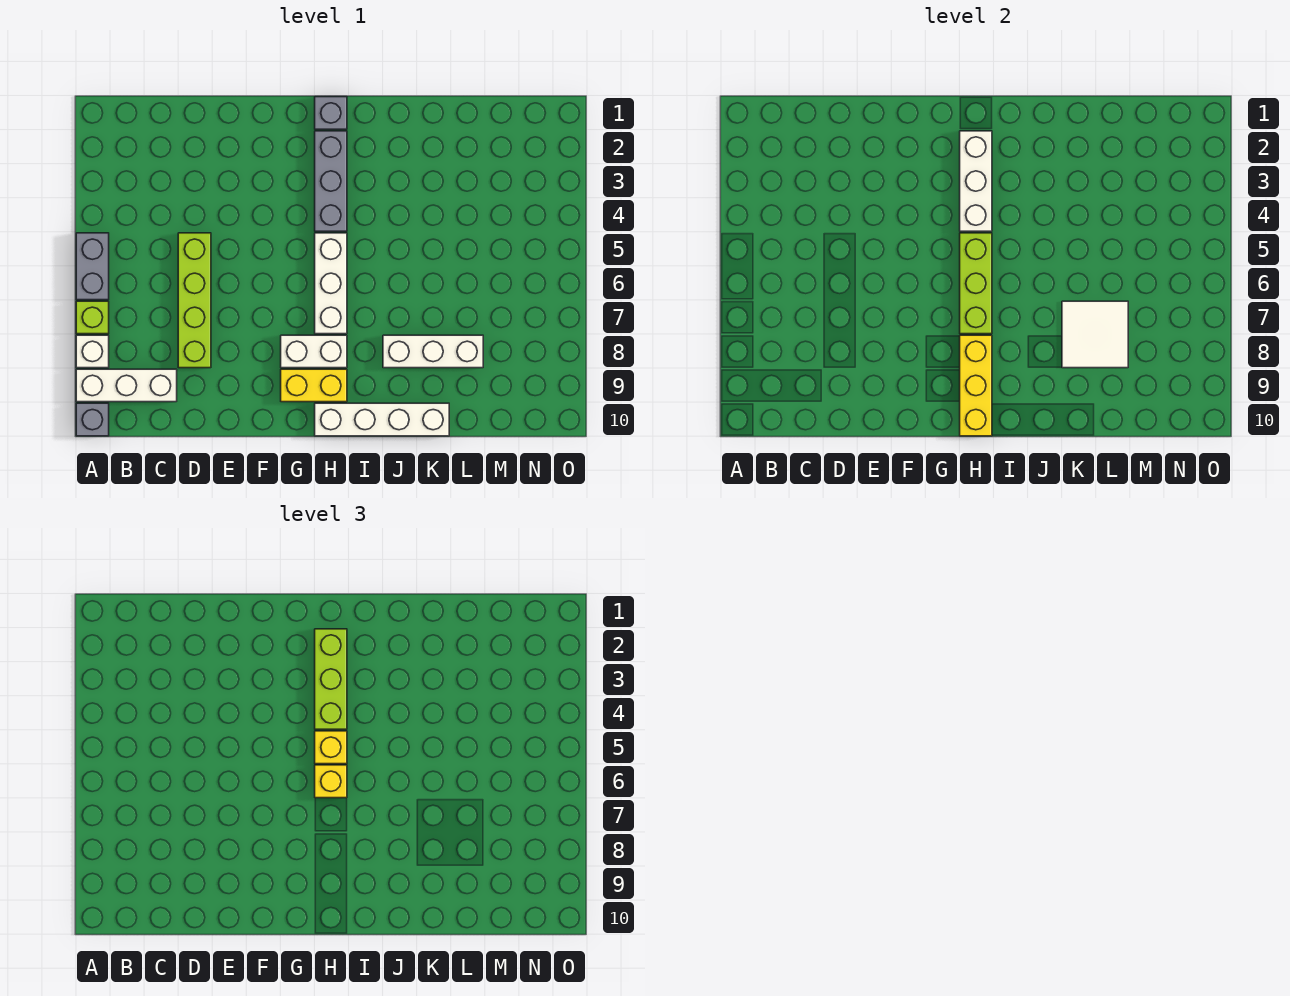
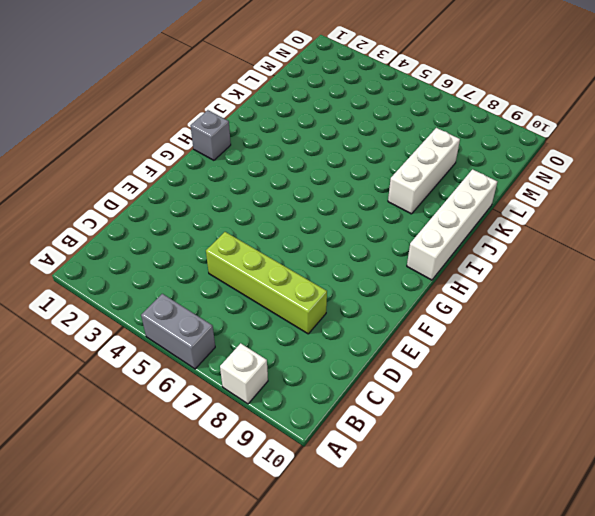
none -> lime brick A7 level 1
none -> white brick A9:C9 level 1
none -> grey brick A10 level 1

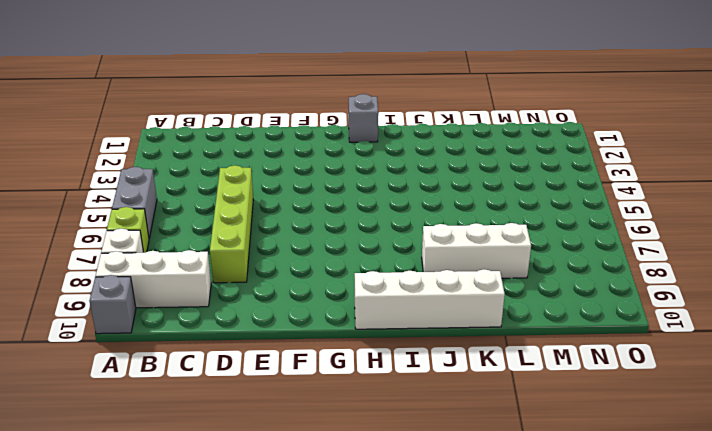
none -> white brick G8:H8 level 1
none -> yellow brick G9:H9 level 1
none -> grey brick H2:H4 level 1

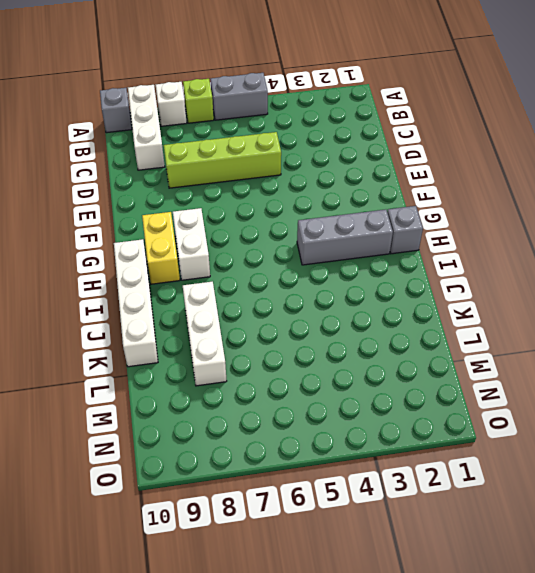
none -> white brick H5:H7 level 1
none -> white brick H2:H4 level 2
none -> lime brick H5:H7 level 2

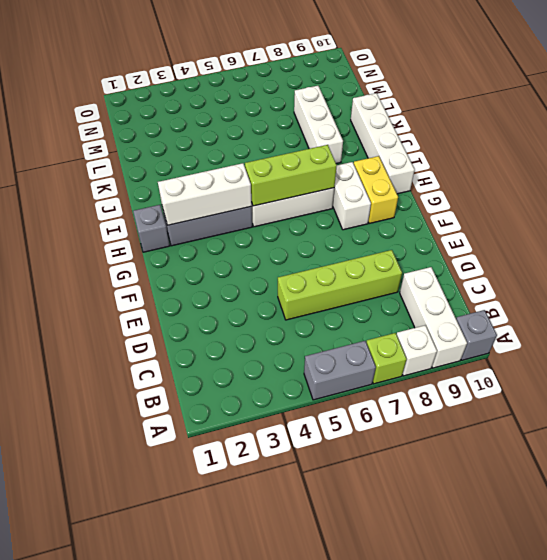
none -> yellow brick H8:H10 level 2
none -> white tile K7:L8 level 2
none -> lime brick H2:H4 level 3

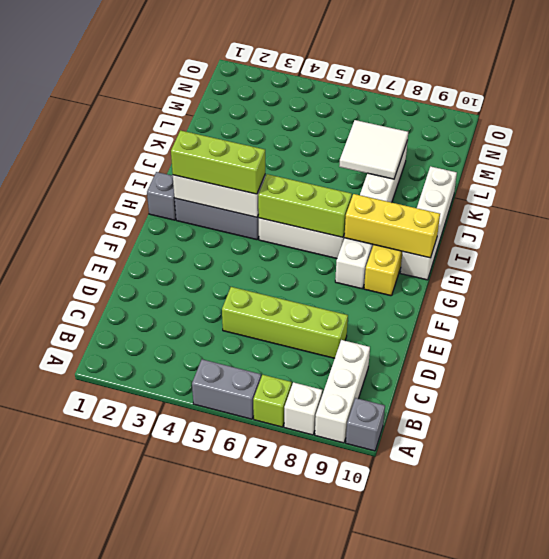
none -> yellow brick H5 level 3
none -> yellow brick H6 level 3

